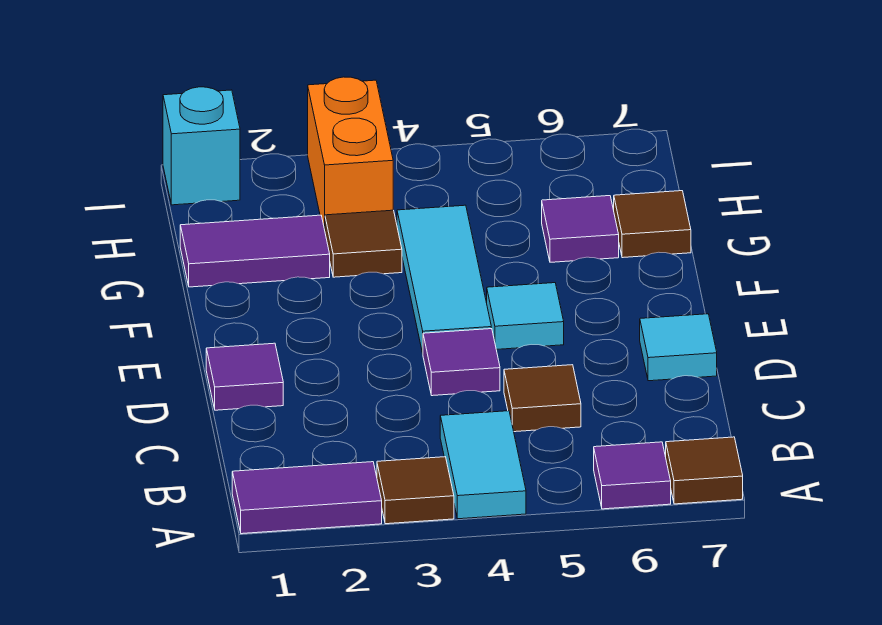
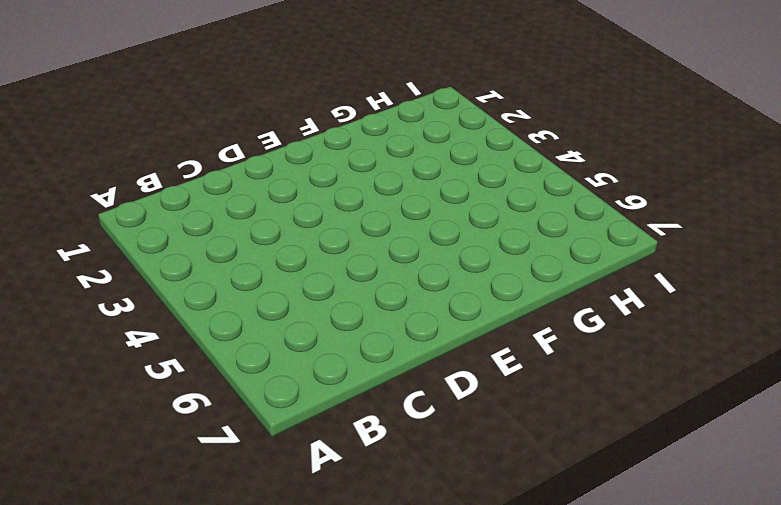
none -> purple tile A1:A2 level 1
none -> brown tile A3 level 1
none -> cyan tile A4:B4 level 1

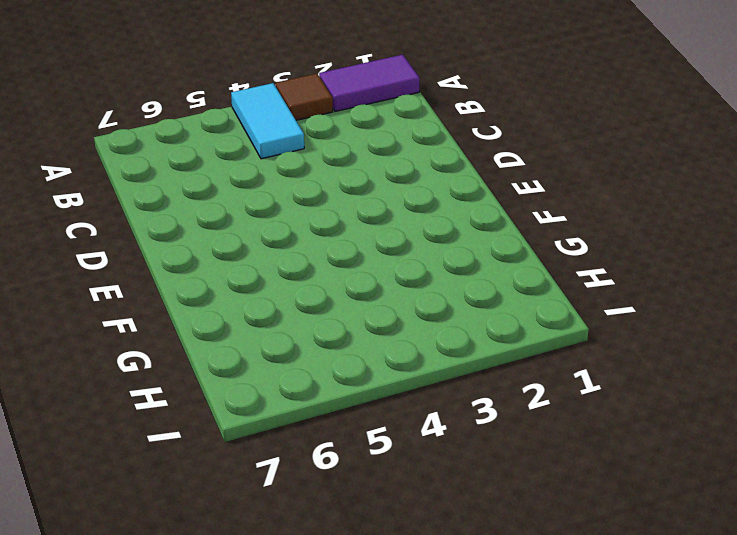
none -> purple tile A6 level 1
none -> brown tile A7 level 1
none -> brown tile C5 level 1

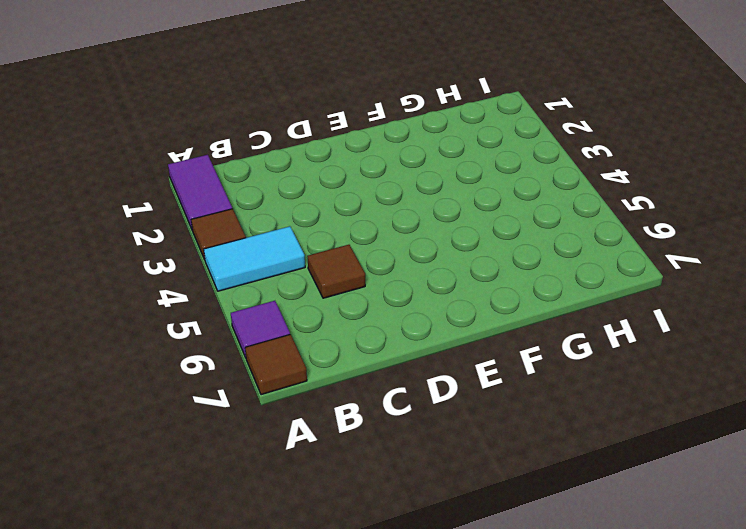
none -> purple tile D1 level 1
none -> purple tile D4 level 1
none -> cyan tile D7 level 1

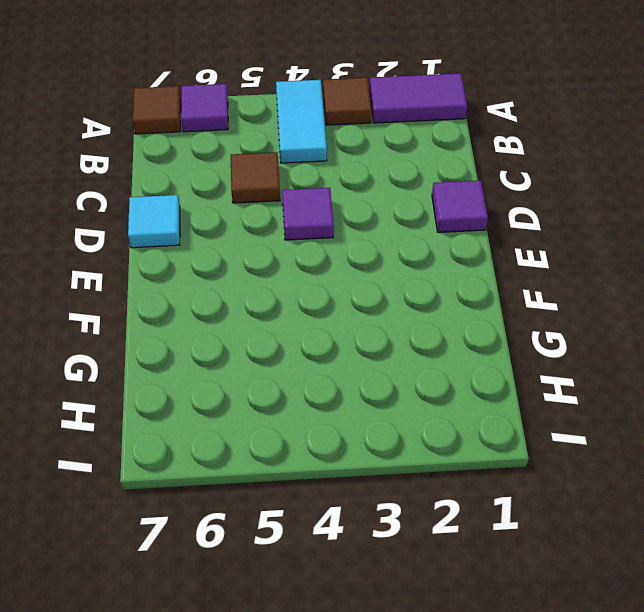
none -> cyan tile E4:G4 level 1
none -> cyan tile E5 level 1
none -> purple tile G1:G2 level 1

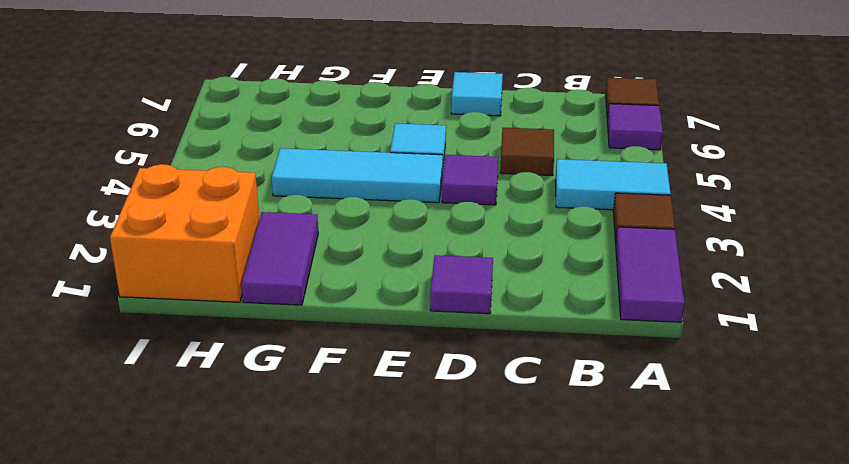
orange brick H1:I2 level 1 -> cyan brick I1 level 1
none -> brown tile G3 level 1
none -> purple tile G6 level 1
none -> brown tile G7 level 1

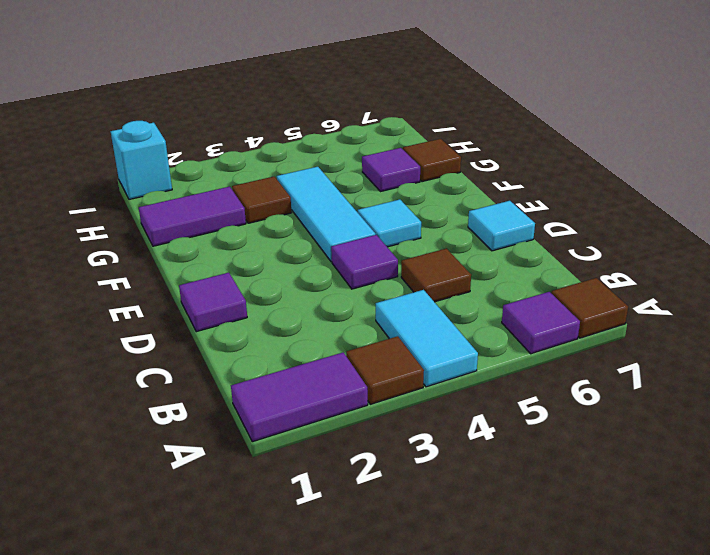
none -> orange brick H3:I3 level 1

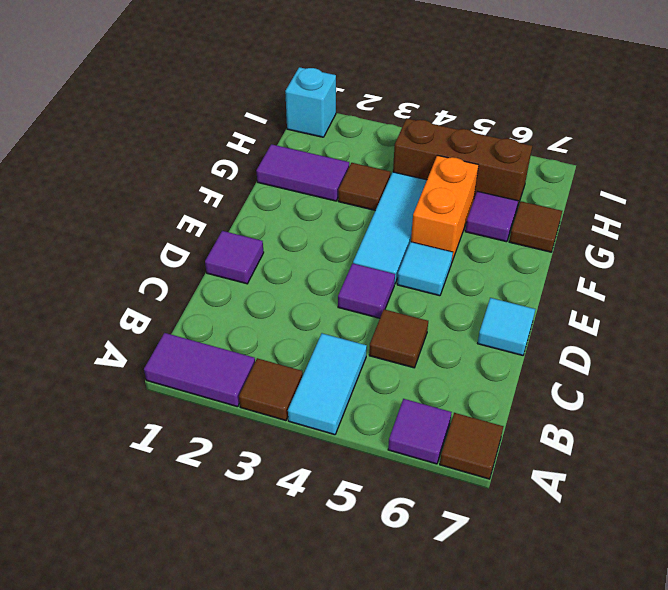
orange brick F5:G5 level 1 -> orange brick H3:I3 level 1
brown brick H4:H6 level 1 -> none

